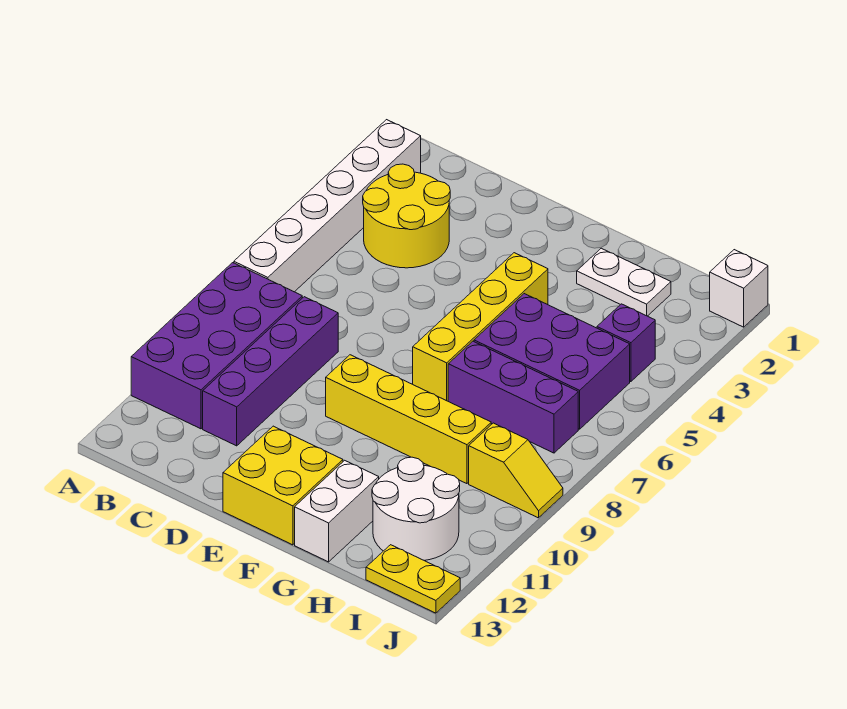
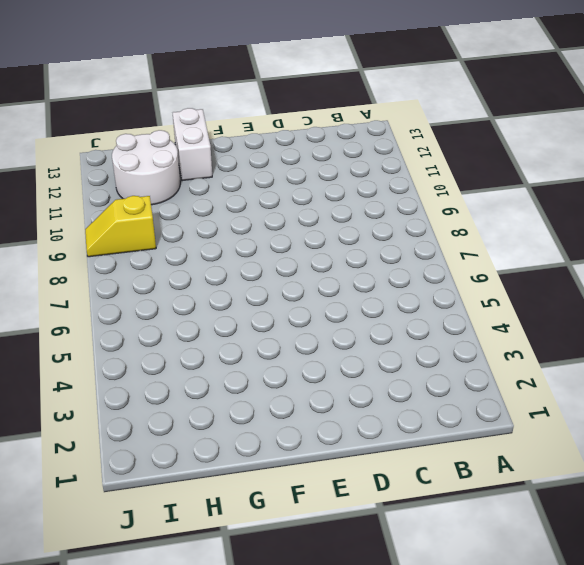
none -> white brick A2:A7 level 1
none -> purple brick A8:B11 level 1
none -> yellow round brick B3:C4 level 1

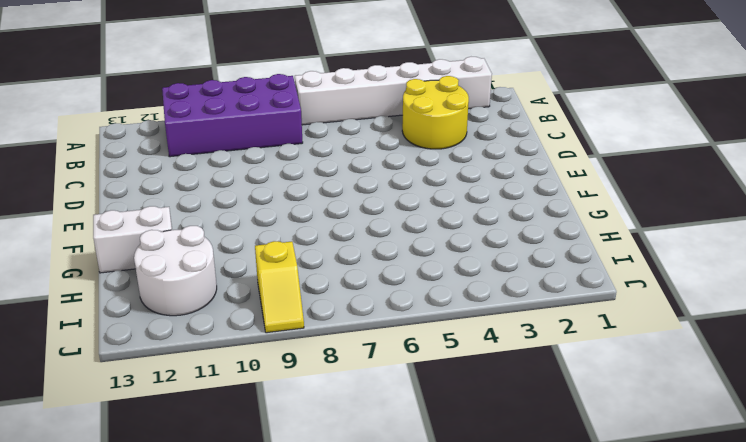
none -> purple brick C8:C11 level 1
none -> yellow brick E9:H9 level 1
none -> yellow brick E12:F13 level 1

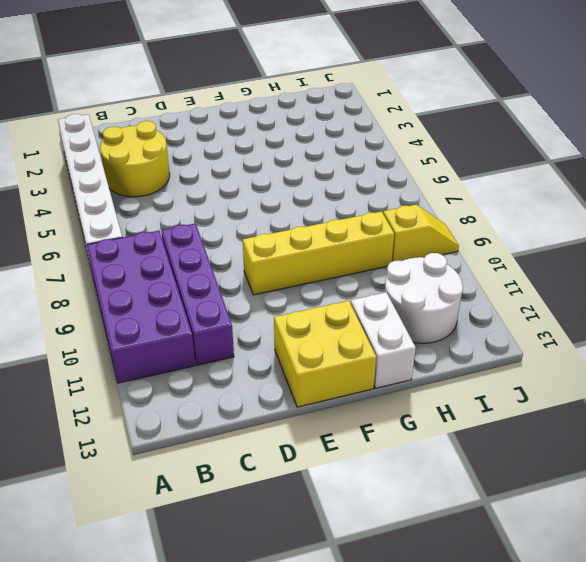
none -> yellow brick F4:F7 level 1
none -> white plate G2:H2 level 1
none -> purple brick G5:I6 level 1

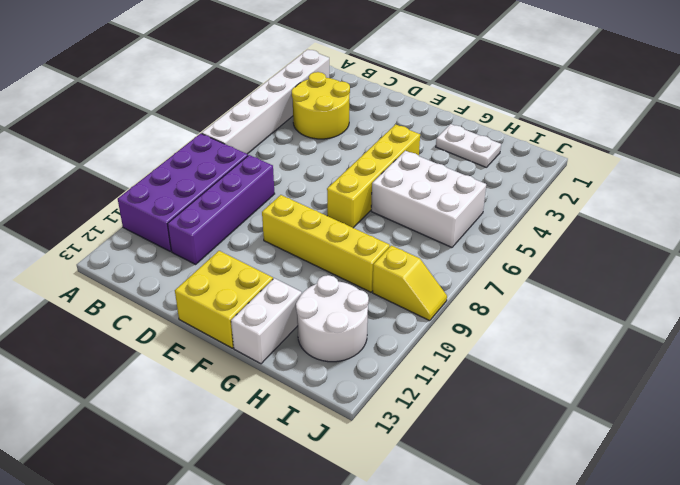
white brick G5:I6 level 1 -> purple brick G5:I6 level 1
none -> purple brick G7:I7 level 1
none -> purple brick I4 level 1
none -> yellow plate I13:J13 level 1

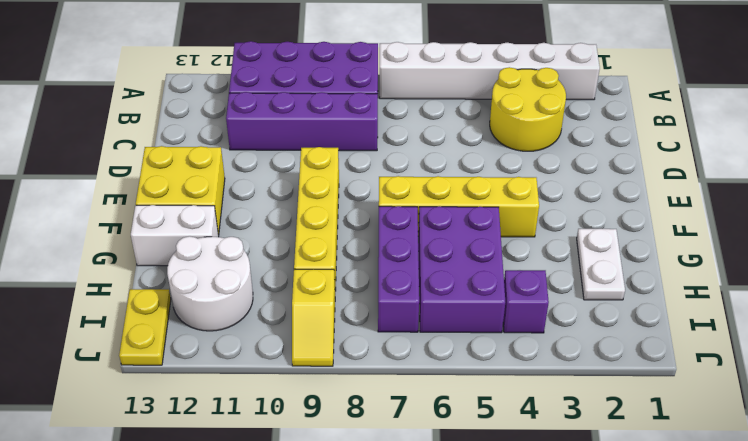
none -> white brick J1 level 1

